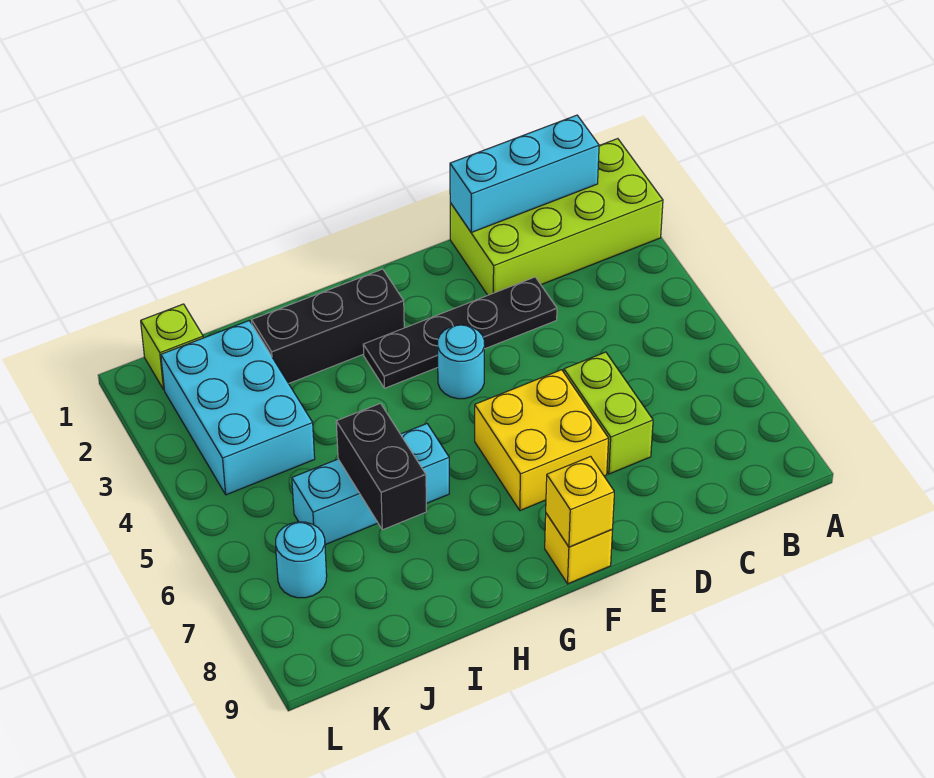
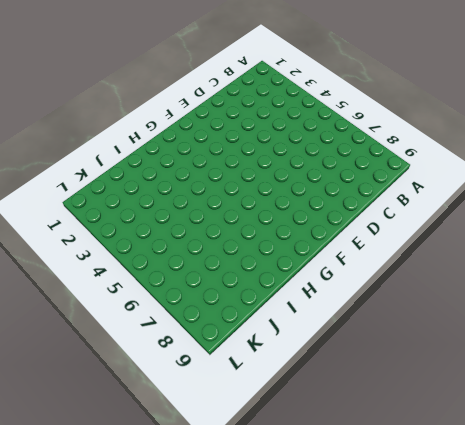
none -> lime brick A1:D2 level 1
none -> black plate D3:G3 level 1
none -> lime brick D6:D7 level 1

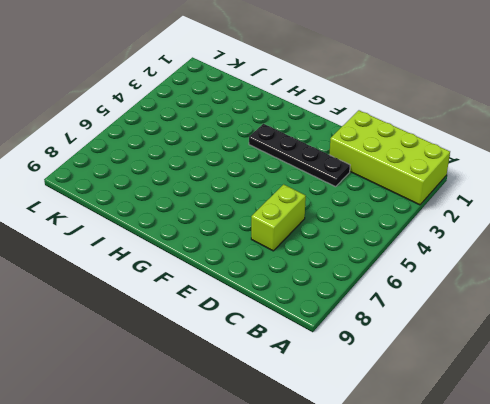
none -> yellow brick E6:F7 level 1
none -> cyan round brick F4 level 1
none -> yellow brick F9 level 1

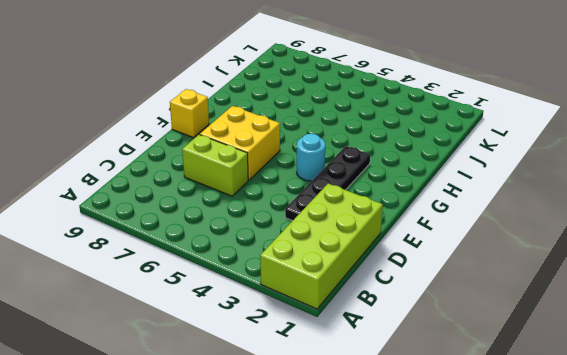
none -> black brick G2:I2 level 1
none -> cyan brick H6:J6 level 1
none -> cyan brick J2:K4 level 1

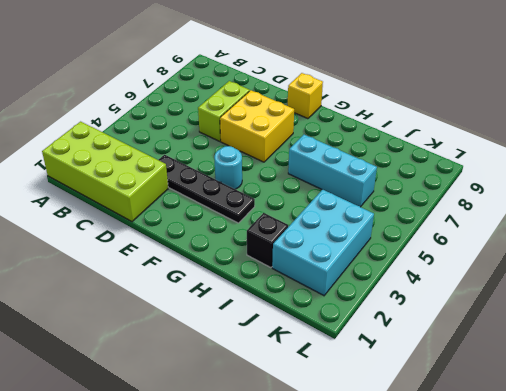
black brick I2 level 1 -> black brick G2:I2 level 1
none -> lime brick K1 level 1
none -> cyan round brick K7 level 1
none -> cyan brick B1:D1 level 2

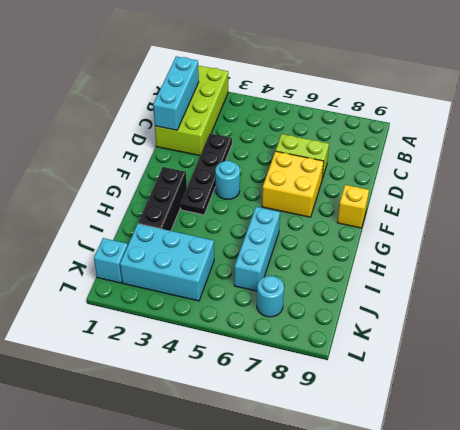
cyan brick K1 level 1 -> lime brick K1 level 1
none -> yellow brick F9 level 2
none -> black brick I6:I7 level 2

